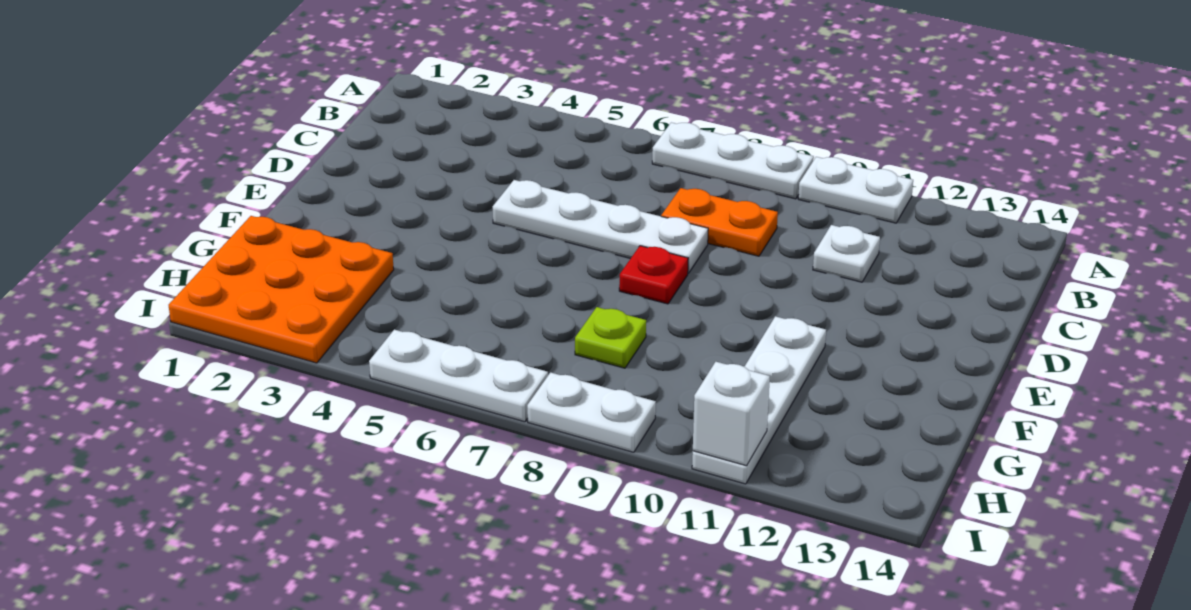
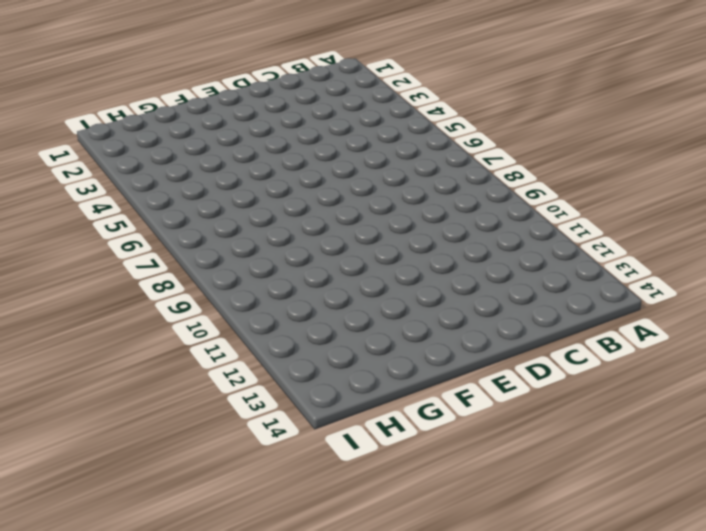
none -> white plate A7:A9 level 1
none -> white plate A10:A11 level 1
none -> orange plate C8:C9 level 1

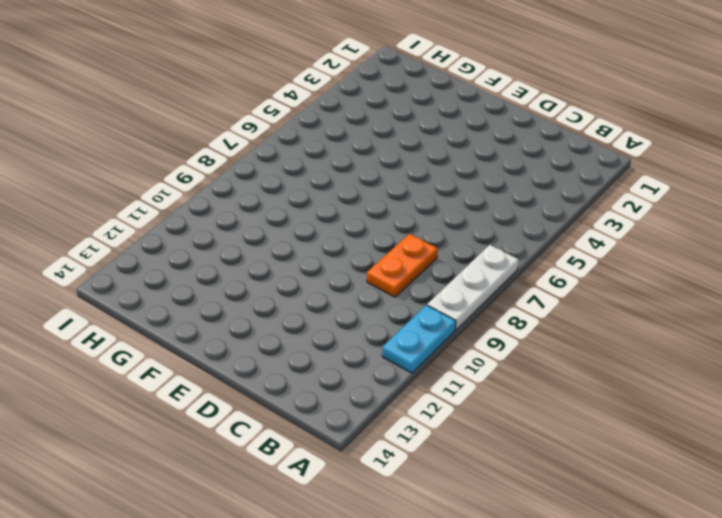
cyan plate A10:A11 level 1 -> white plate A10:A11 level 1
none -> white plate C11 level 1
none -> white plate D5:D8 level 1
none -> red plate E8 level 1

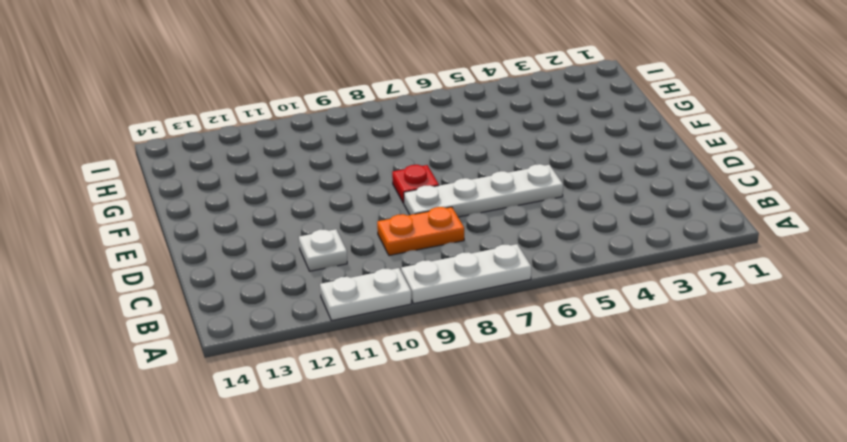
none -> white plate F11:I11 level 1
none -> orange plate G1:I3 level 1
none -> lime plate G8 level 1

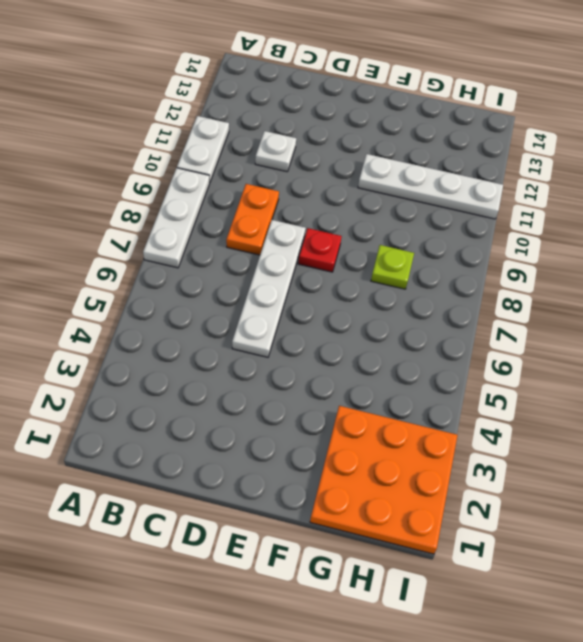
none -> white plate I5:I7 level 1
none -> white plate I8:I9 level 1
none -> white brick I11 level 2

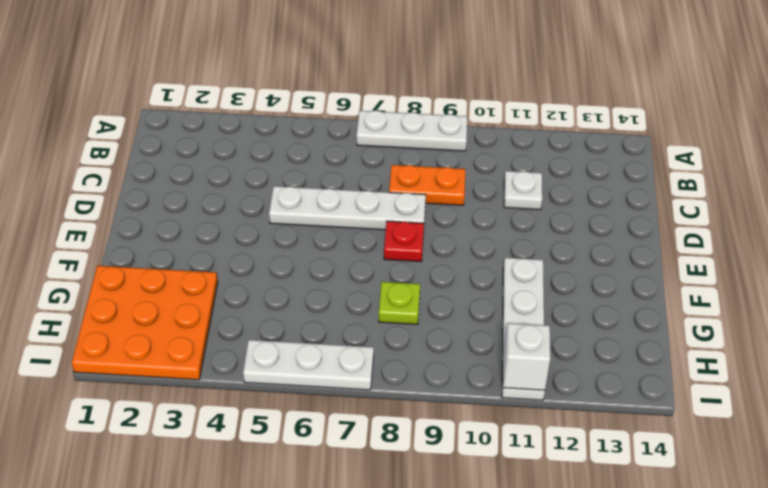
none -> white plate A10:A11 level 1
none -> white plate I8:I9 level 1

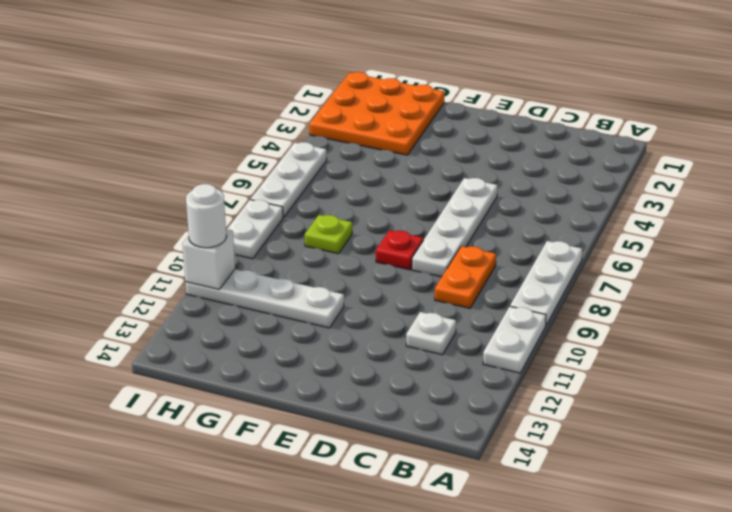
white round brick I11 level 3 -> none

